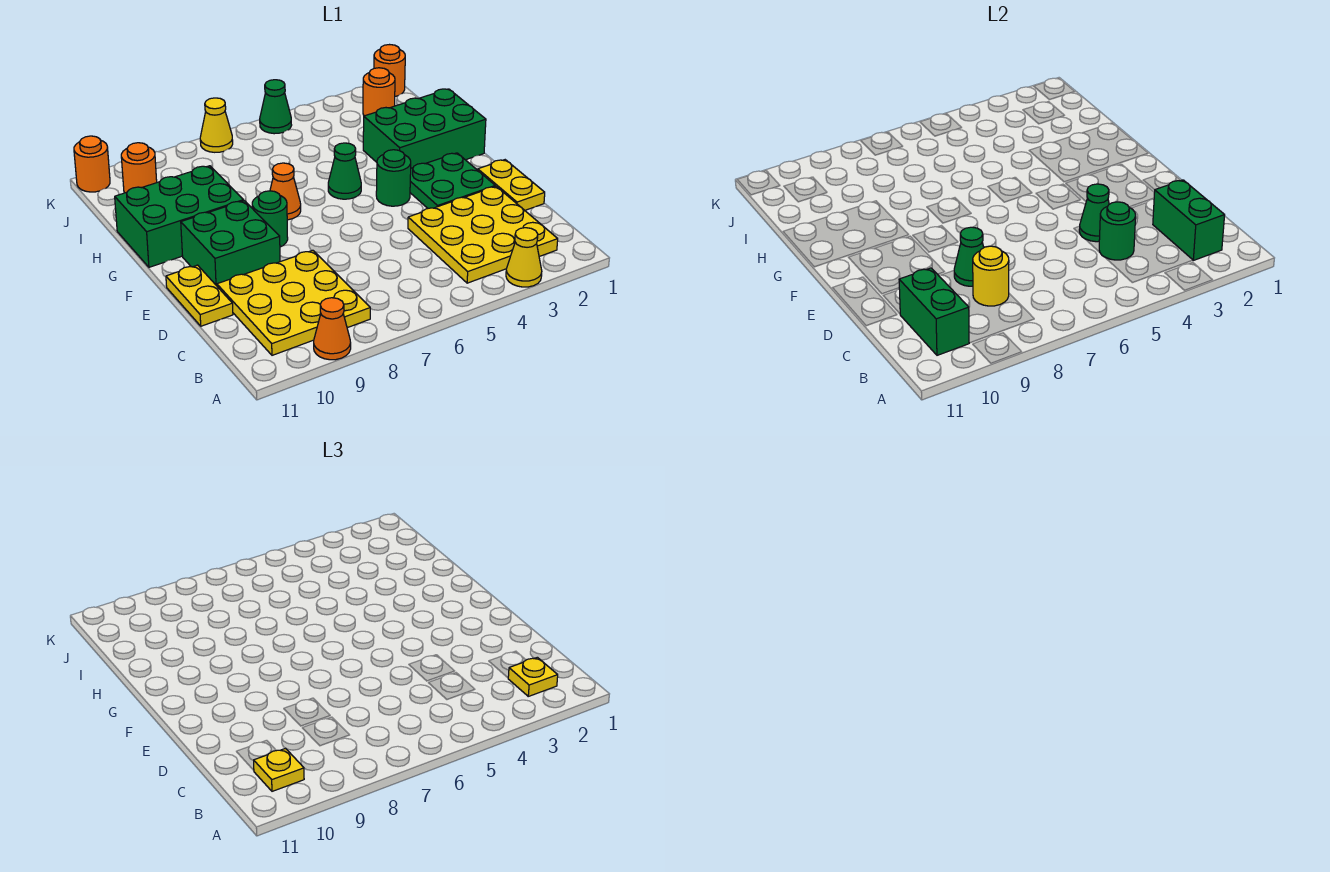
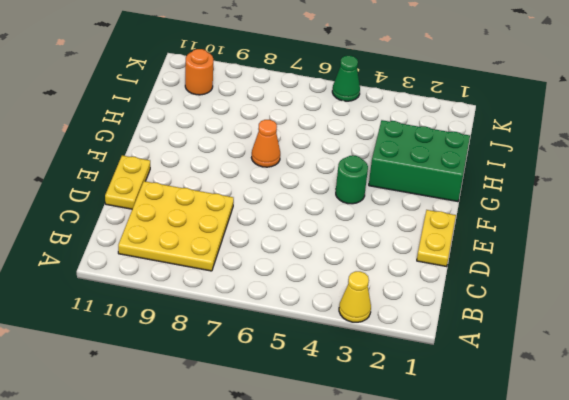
none -> orange cone A9 level 1
none -> yellow plate B2:D4 level 1
none -> green plate E2:F3 level 1

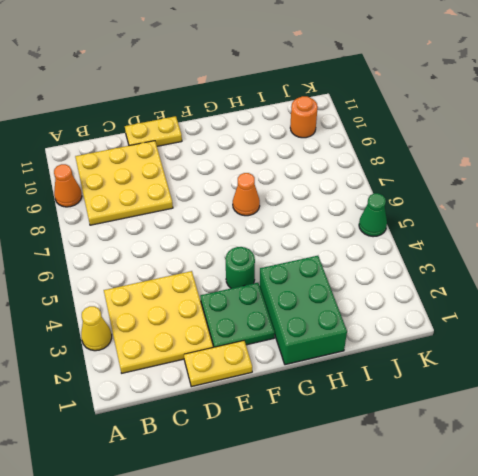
none -> green brick E9:F10 level 1
none -> green round brick F8 level 1
none -> green cone G5 level 1

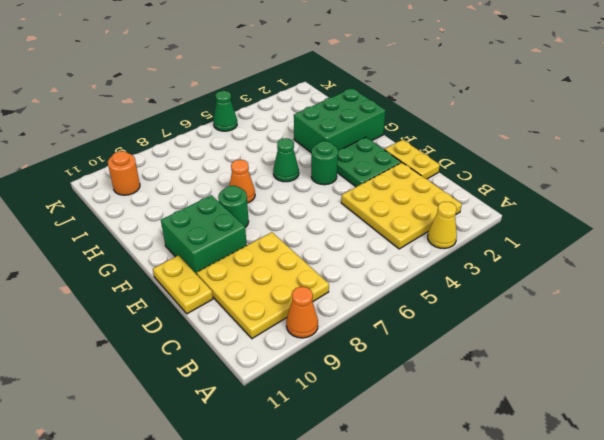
none -> green brick G9:H11 level 1
none -> orange round brick J2 level 1
none -> orange round brick K1 level 1

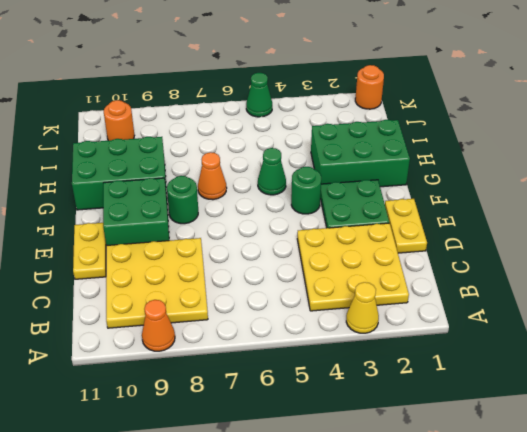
none -> orange round brick J2 level 1
none -> yellow cone K7 level 1
none -> orange round brick K11 level 1

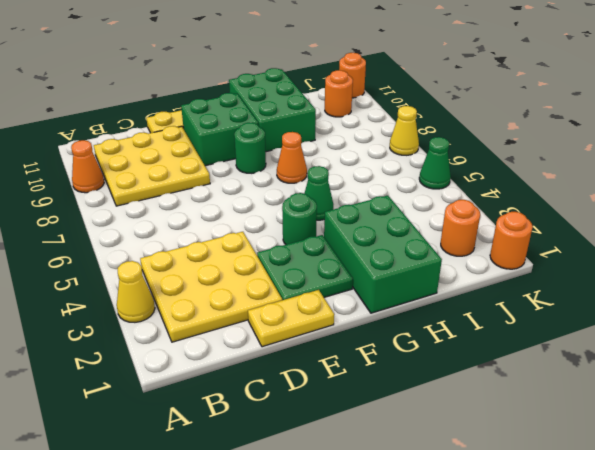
none -> green brick B2:C2 level 2
none -> green brick B10:C10 level 2
none -> green round brick C4 level 2

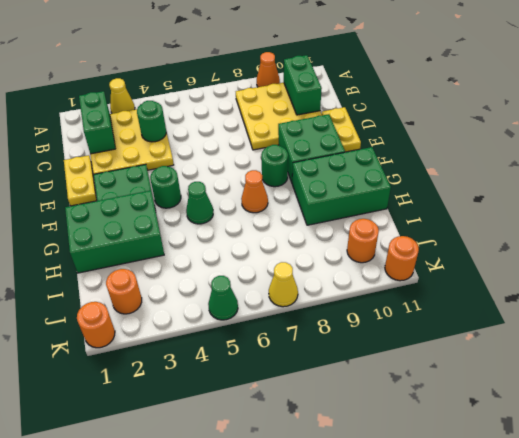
none -> yellow round brick C8 level 2
none -> green cone D4 level 2
none -> green cone D8 level 2

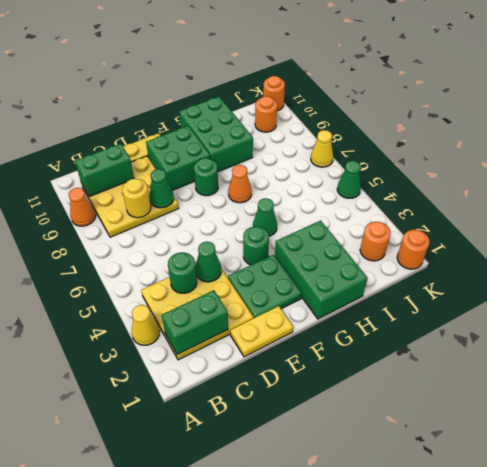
none -> yellow plate B2 level 3
none -> yellow plate B10 level 3

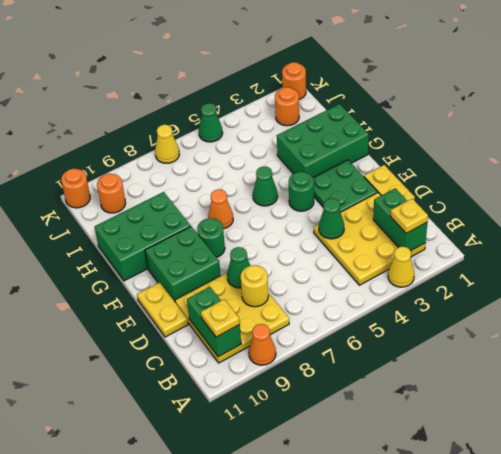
none -> green round brick C4 level 2

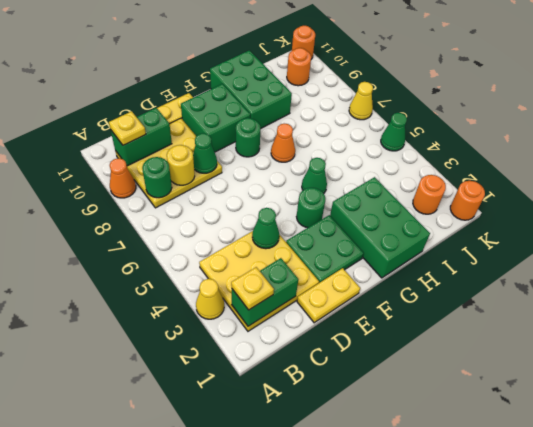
green round brick B8 level 2 -> green round brick C4 level 2

